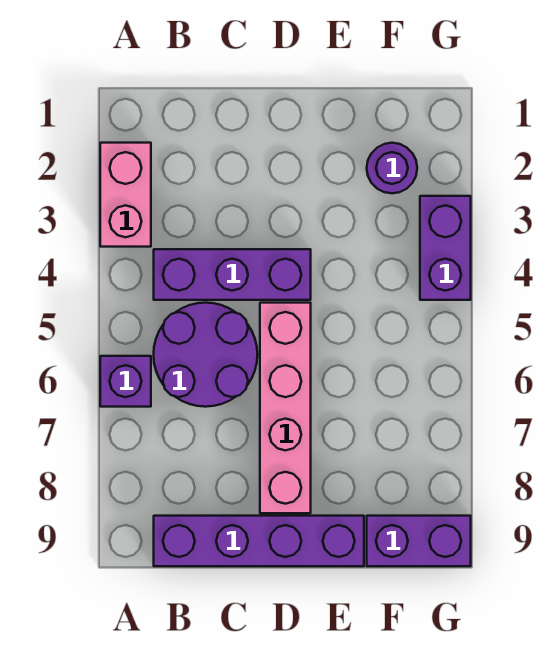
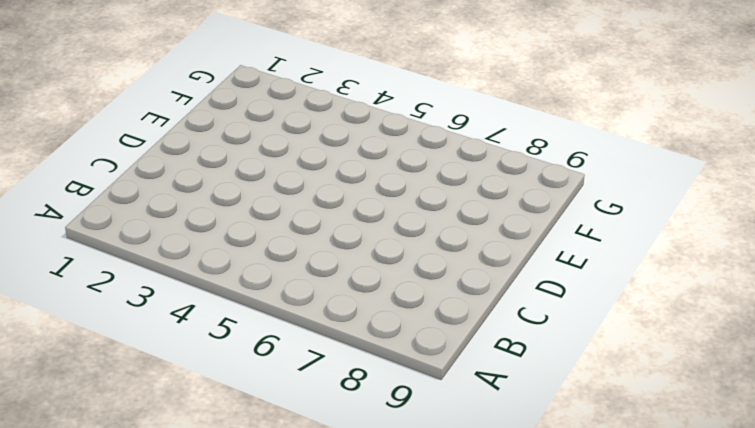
none -> pink brick A2:A3 level 1
none -> purple brick A6 level 1

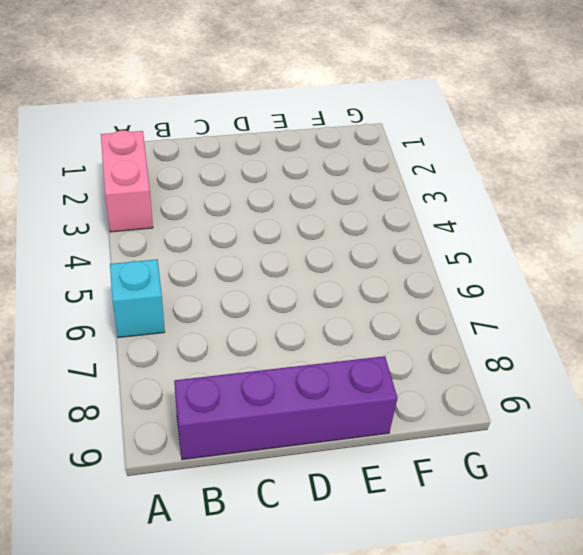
cyan brick A6 level 1 -> purple brick A6 level 1
none -> purple brick B4:D4 level 1
none -> purple round brick B5:C6 level 1

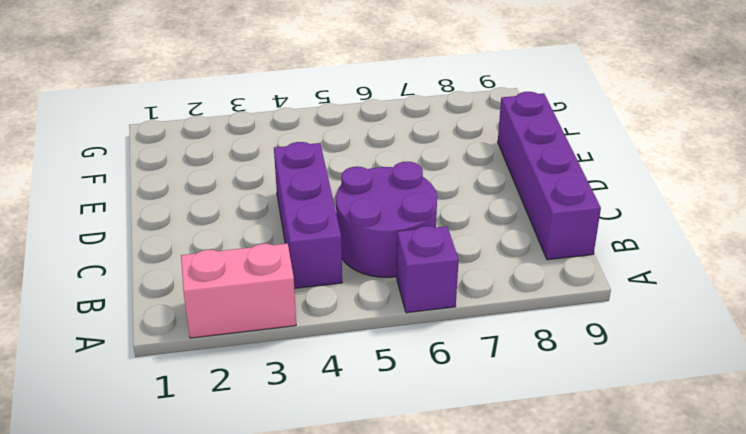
none -> pink brick D5:D8 level 1
none -> purple round brick F2 level 1

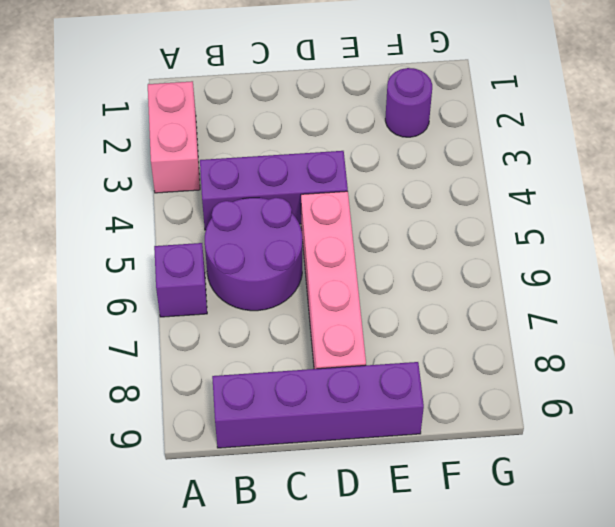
none -> purple brick F9:G9 level 1
none -> purple brick G3:G4 level 1

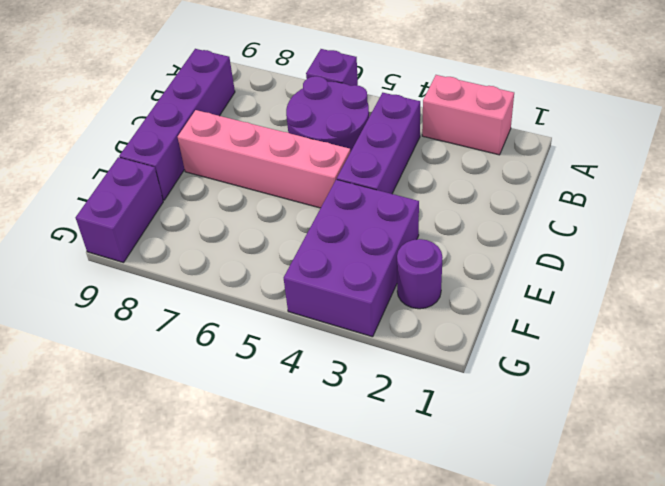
purple brick E3:G4 level 1 -> purple brick G3:G4 level 1

